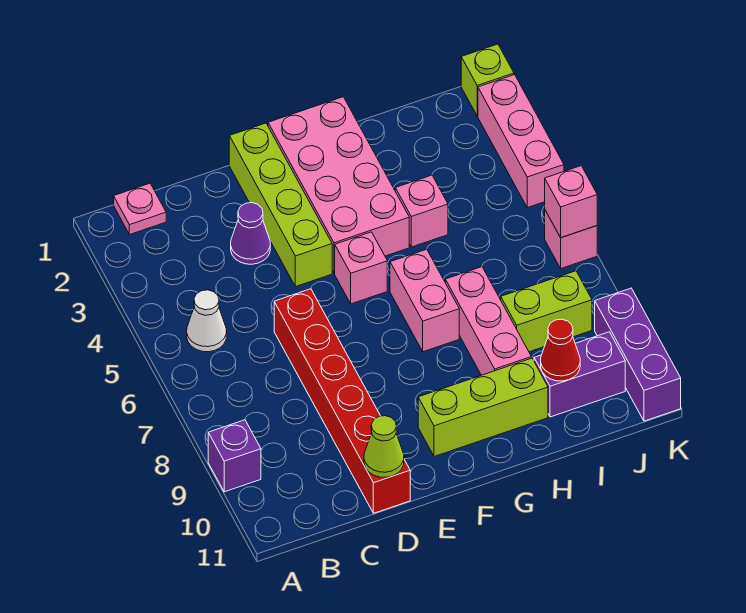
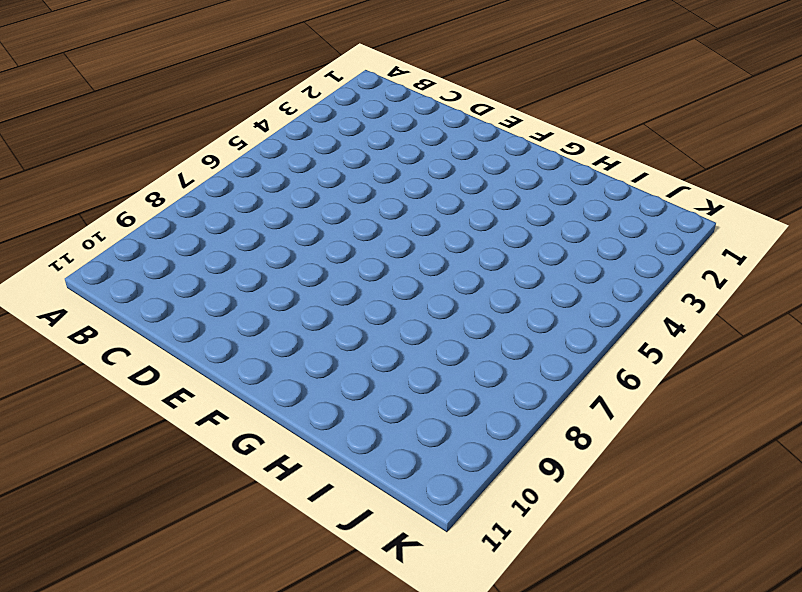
none -> purple brick A9 level 1
none -> pink plate B1 level 1
none -> white cone B5 level 1

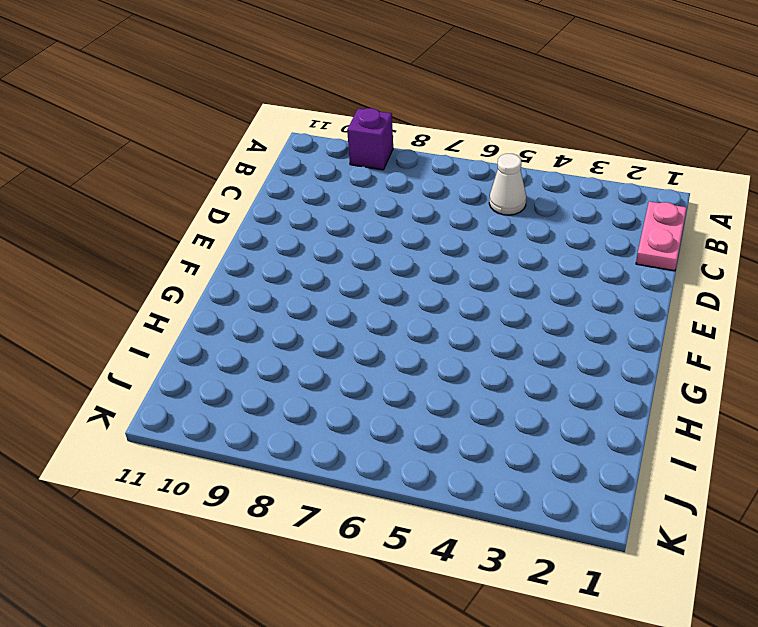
pink plate B1:C1 level 1 -> pink plate B1 level 1
none -> purple cone D3 level 1
none -> red brick D6:D11 level 1
none -> lime brick E1:E4 level 1

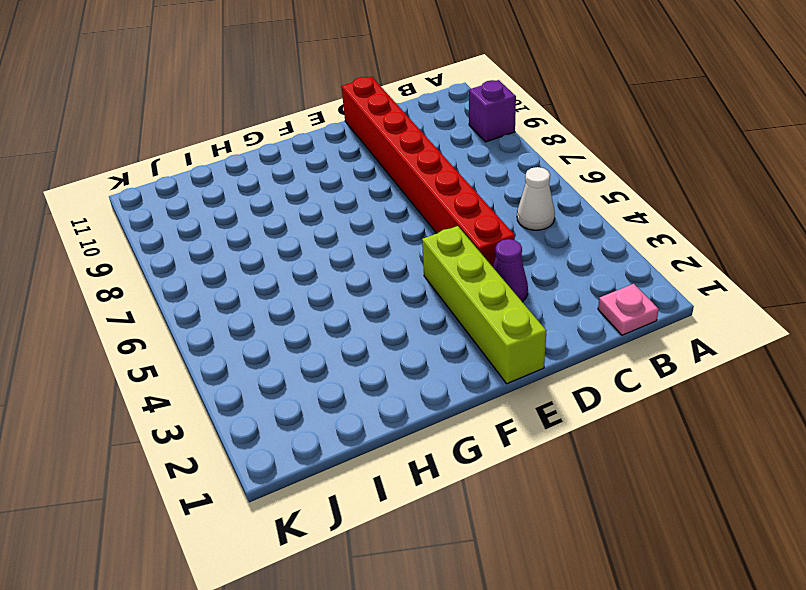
red brick D4:D11 level 1 -> red brick D6:D11 level 1
none -> pink brick F1:G4 level 1
none -> pink brick F5 level 1
none -> lime brick F10:H10 level 1

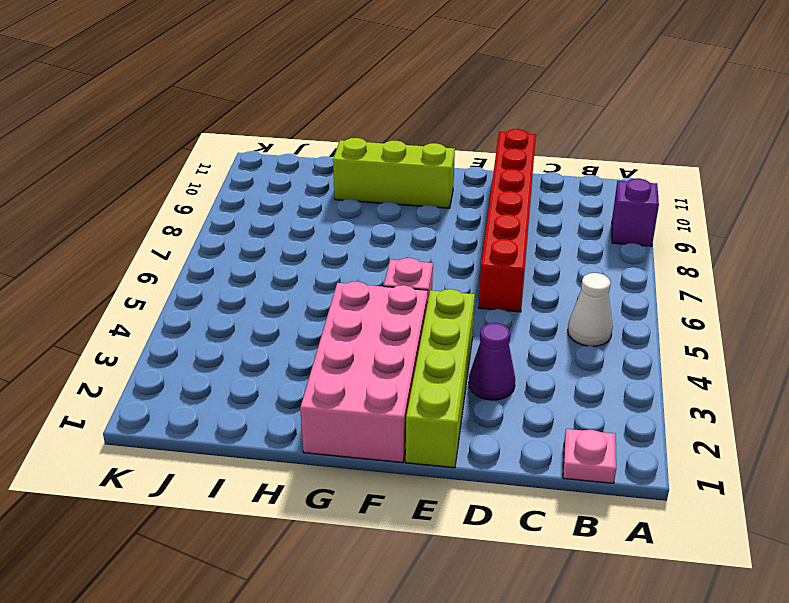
none -> pink brick G6:G7 level 1
none -> pink brick H4 level 1
none -> pink brick H7:H9 level 1

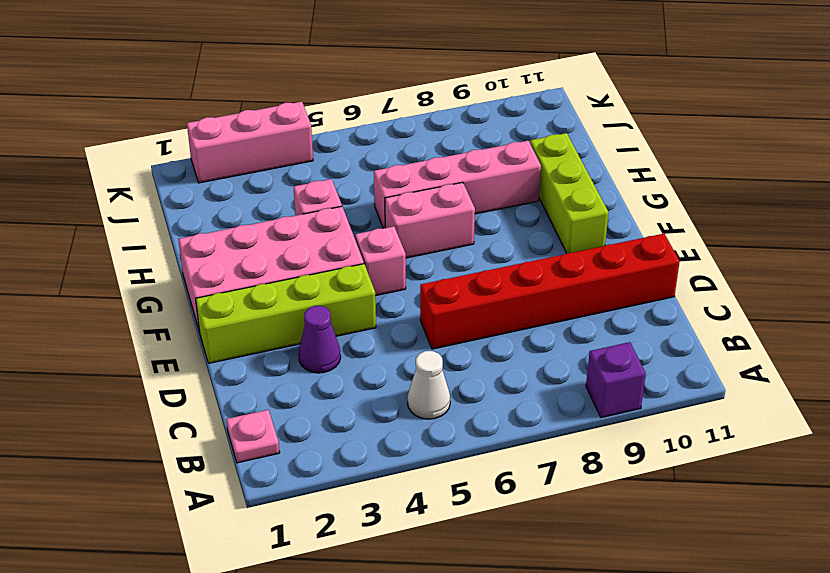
pink brick H6:H9 level 1 -> pink brick H7:H9 level 1
none -> lime brick I8:J8 level 1
none -> purple brick I10:J10 level 1
none -> lime brick K1 level 1

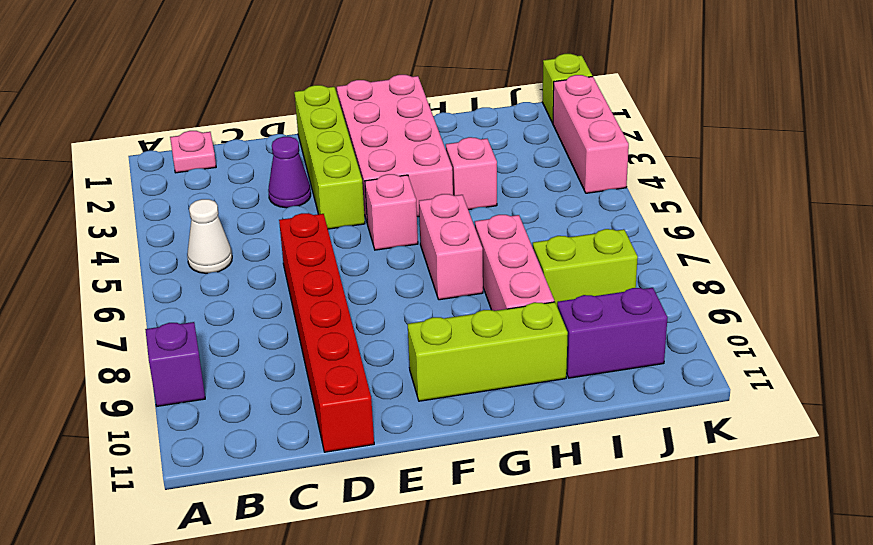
none -> pink brick K6 level 1
none -> purple brick K9:K11 level 1
none -> lime cone D11 level 2

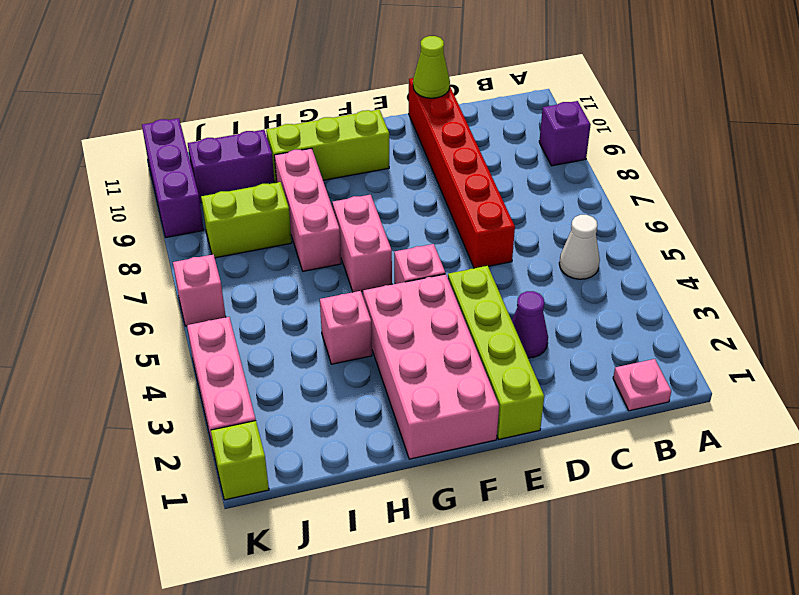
none -> red cone I10 level 2
none -> pink brick K6 level 2

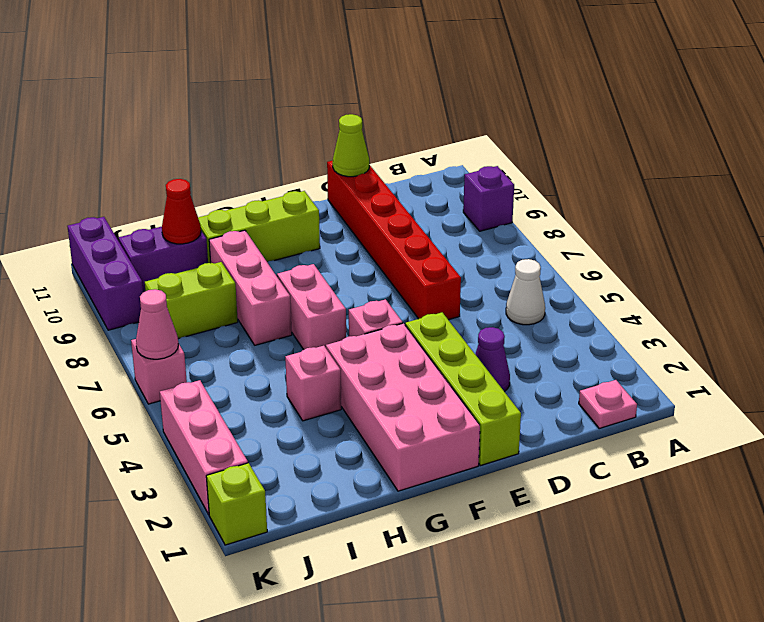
pink cone K6 level 2 -> pink brick K6 level 2

